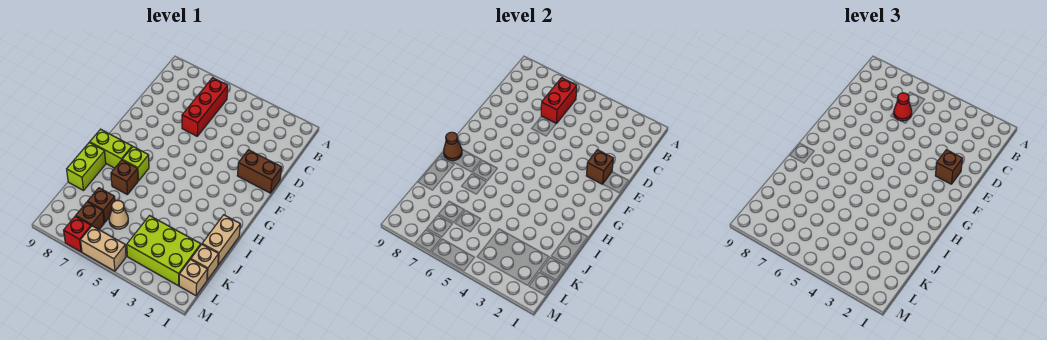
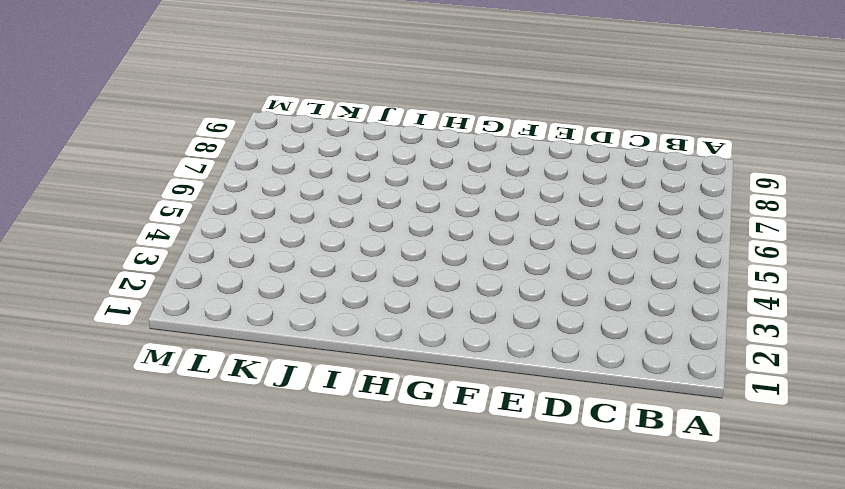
none -> red brick B6:D6 level 1
none -> brown brick E1:E2 level 1
none -> lime brick H7 level 1

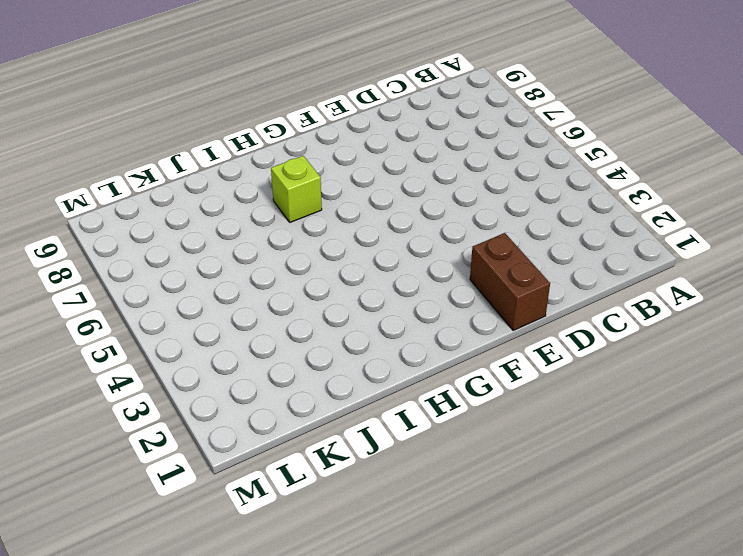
none -> red brick B6:D6 level 1
none -> lime brick H8:H9 level 1
none -> tan brick I1:J1 level 1

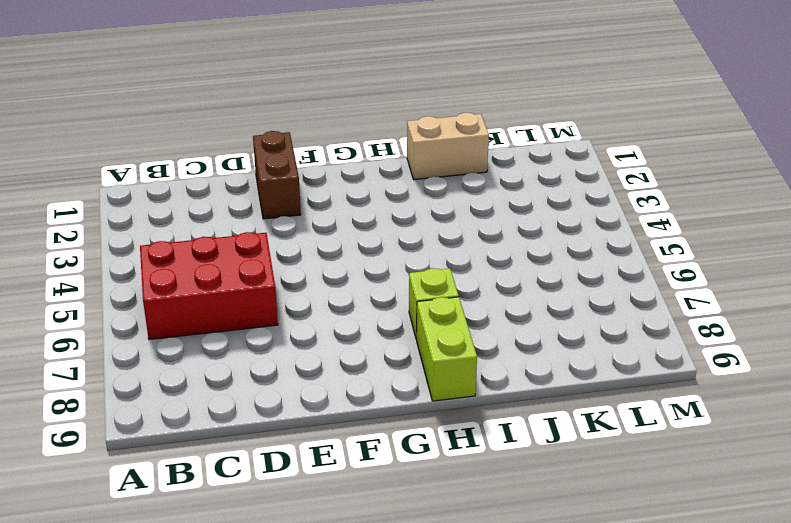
red brick B5:D6 level 1 -> red brick B6:D6 level 1
none -> brown brick I7 level 1
none -> lime brick I9:J9 level 1
none -> tan brick K1 level 1

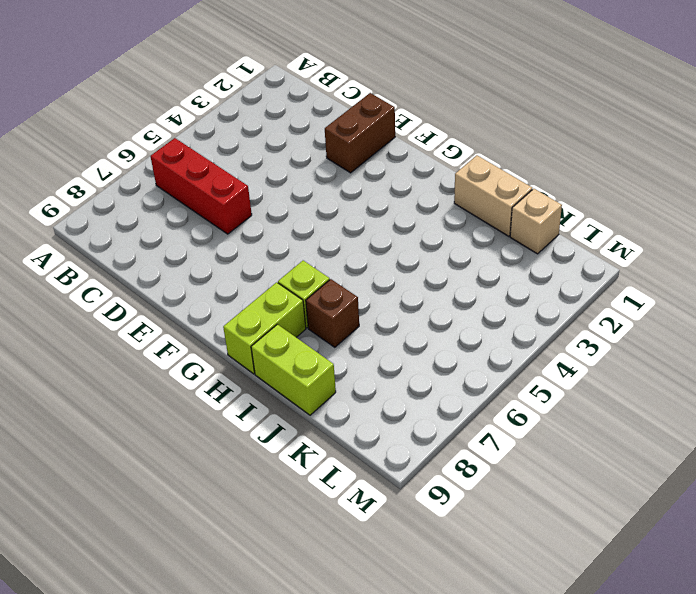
none -> lime brick K2:L4 level 1
none -> tan cone K6 level 1
none -> brown brick K7 level 1

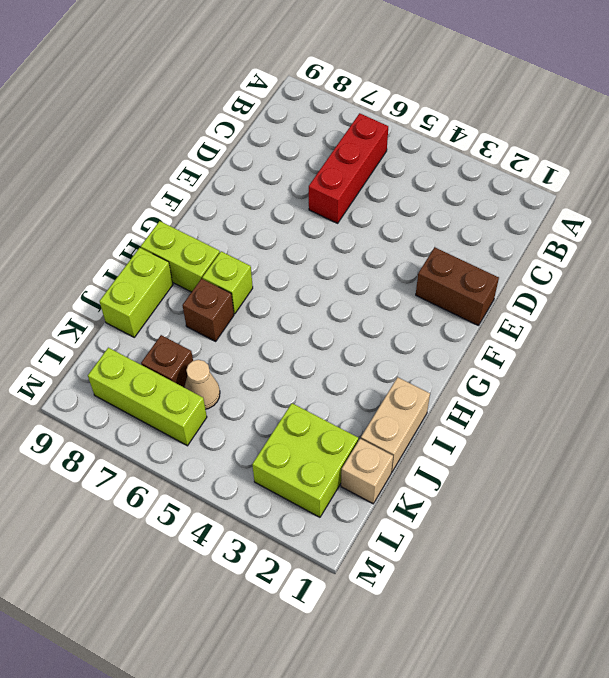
lime brick K2:L3 level 1 -> lime brick K2:L4 level 1
lime brick L6:L8 level 1 -> brown brick L7 level 1
none -> tan brick L1 level 1
none -> tan brick M5:M6 level 1
none -> red brick M7 level 1

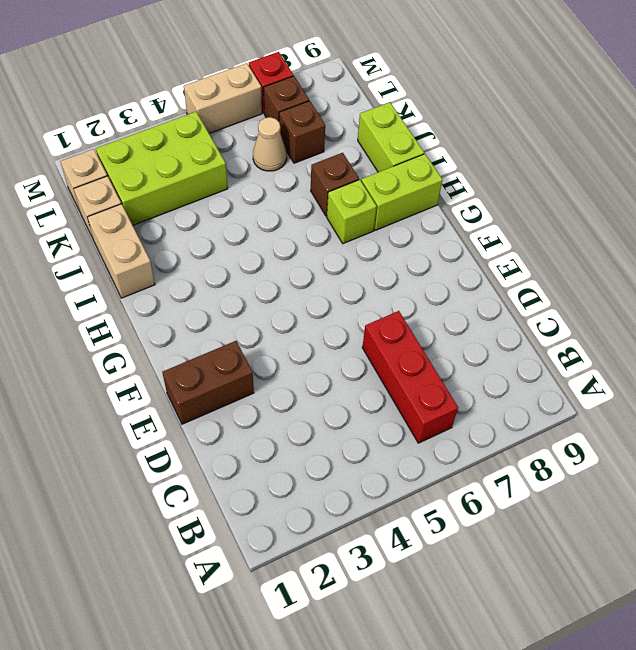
none -> red brick B6:C6 level 2
none -> brown brick E2 level 2
none -> brown cone H9 level 2

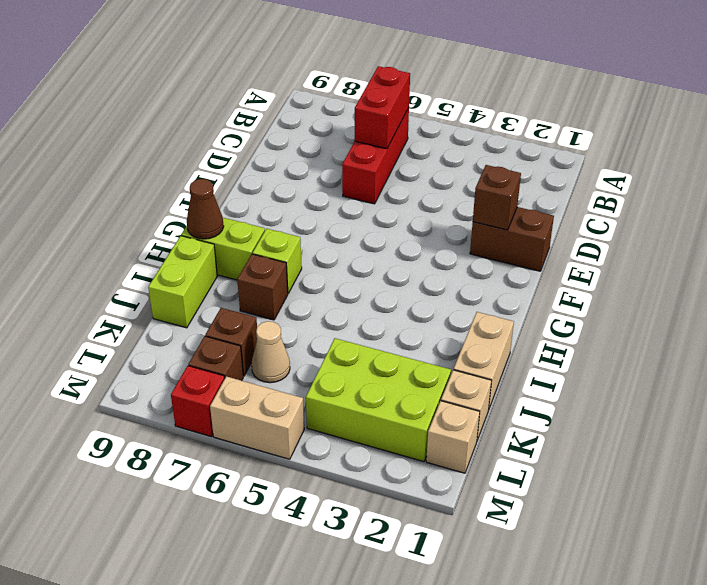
none -> red cone C6 level 3
none -> brown brick E2 level 3

